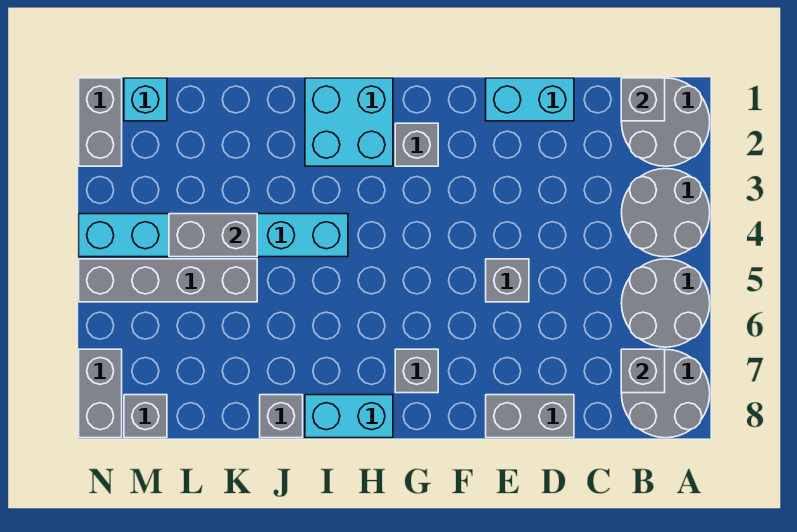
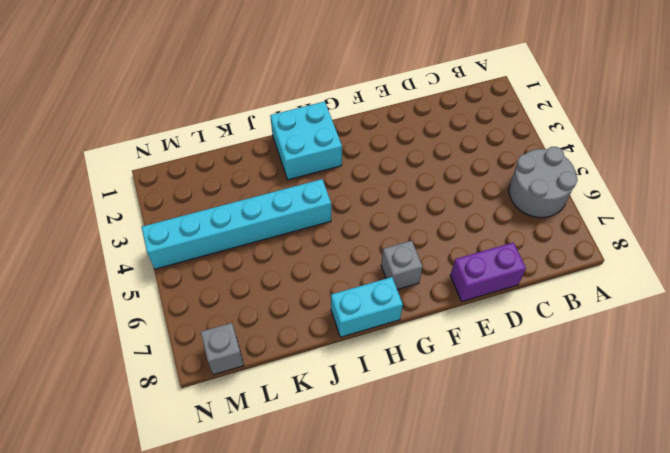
purple brick D8:E8 level 1 -> grey brick D8:E8 level 1
none -> grey round brick A1:B2 level 1
none -> grey round brick A3:B4 level 1
none -> grey round brick A7:B8 level 1

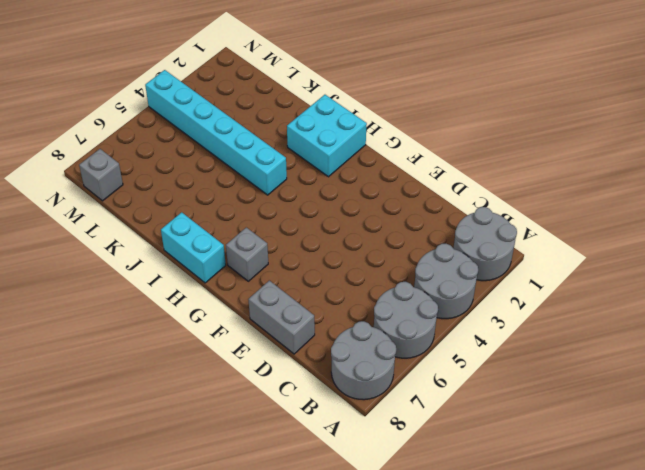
none -> cyan brick D1:E1 level 1
none -> grey brick E5 level 1
none -> grey brick G2 level 1

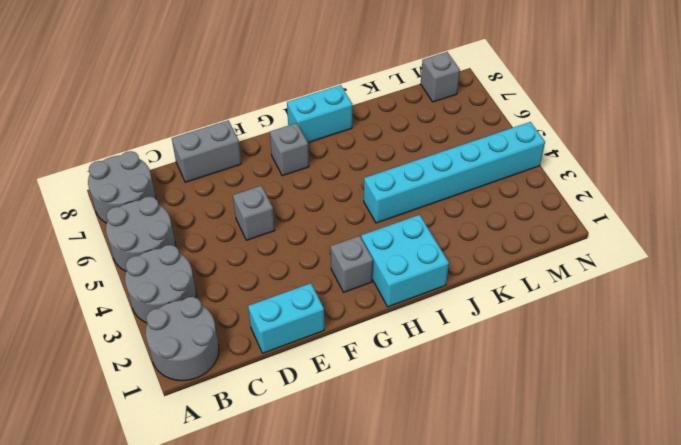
none -> grey brick J8 level 1
none -> grey brick K5:N5 level 1
none -> cyan brick M1 level 1

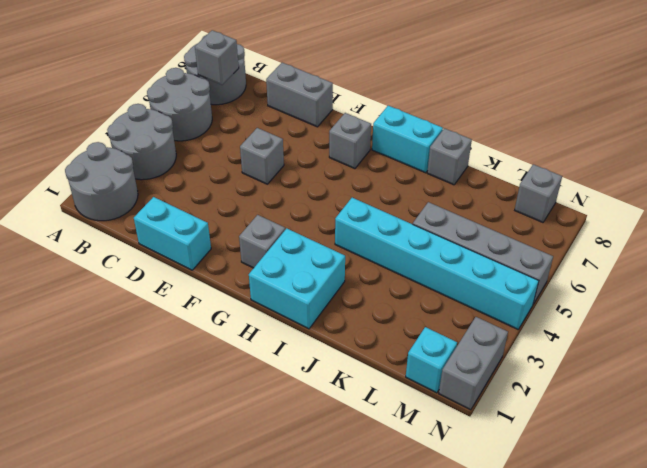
none -> grey brick N7:N8 level 1
none -> grey brick B1 level 2
none -> grey brick K4:L4 level 2

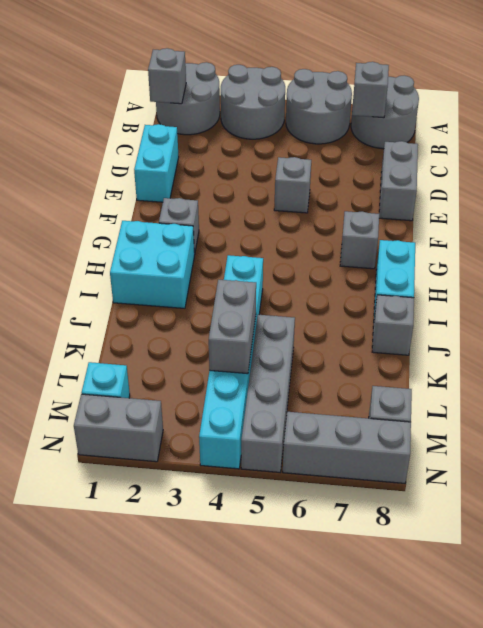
grey brick N6:N8 level 1 -> grey brick N7:N8 level 1

